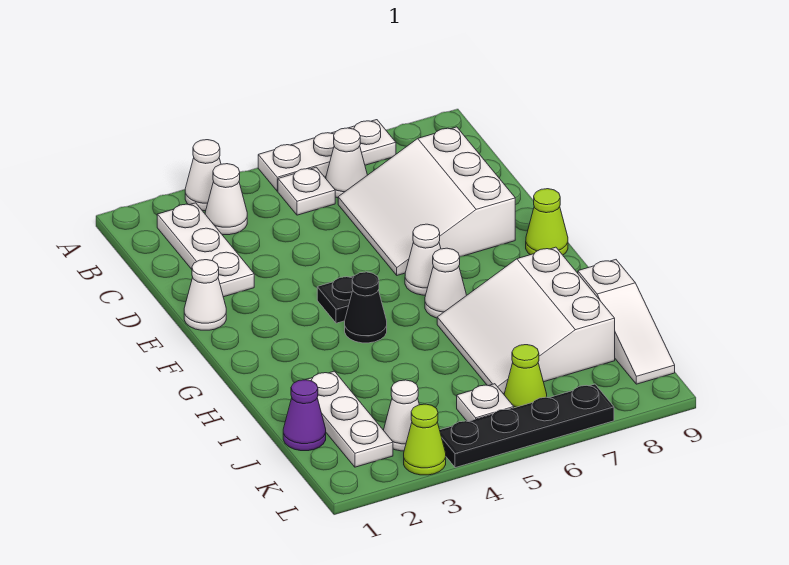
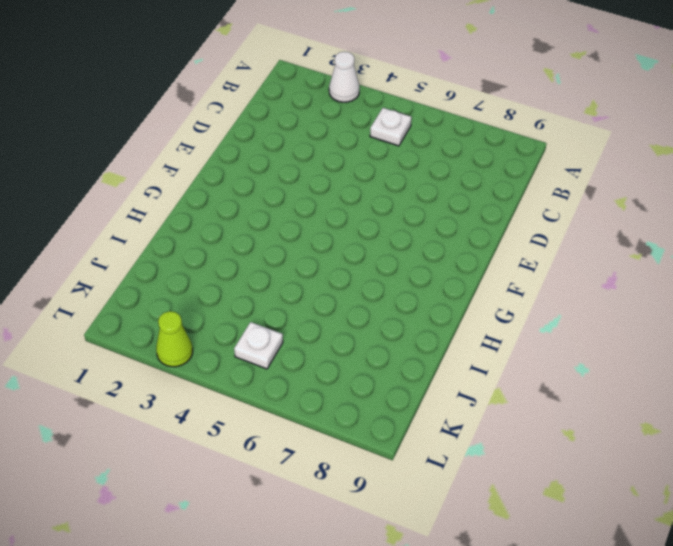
none -> white plate A5:A7 level 1
none -> white plate B2:D2 level 1
none -> white cone B3 level 1

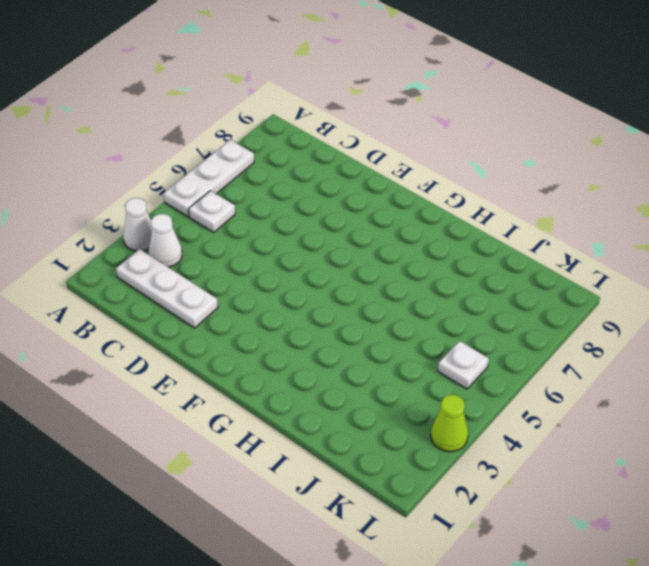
none -> white cone B6 level 1
none -> white slope C6:E8 level 1 top 8
none -> white cone E1 level 1

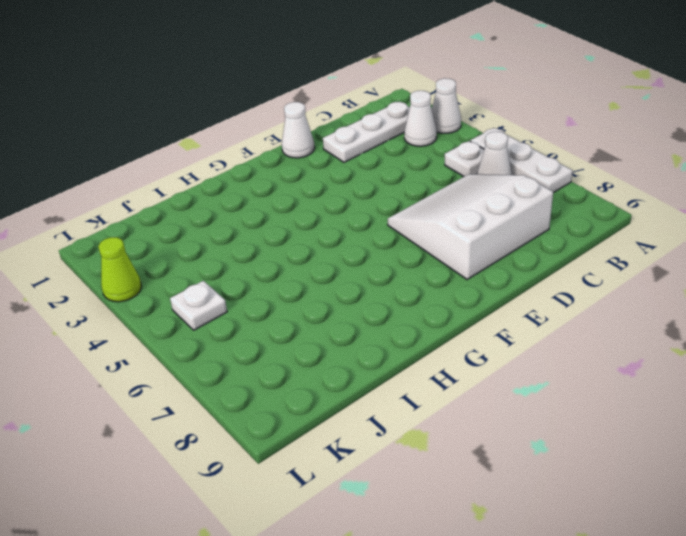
none -> black plate F4 level 1
none -> white cone F6 level 1
none -> lime cone F9 level 1

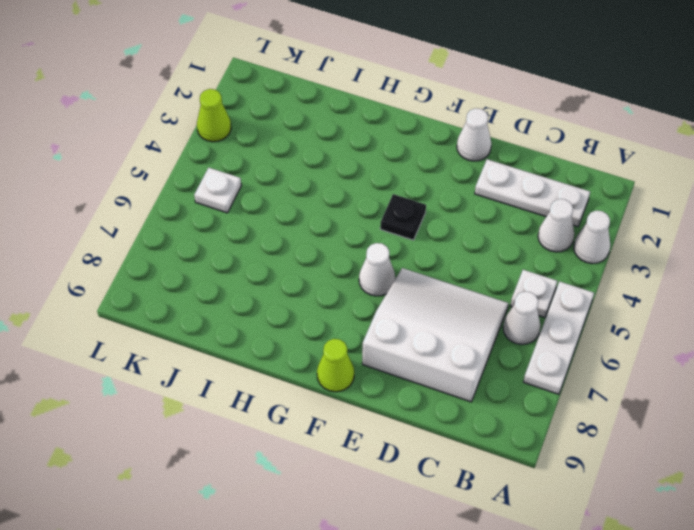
none -> black cone G4 level 1
none -> white cone G6 level 1
none -> white slope H6:J8 level 1 top 8

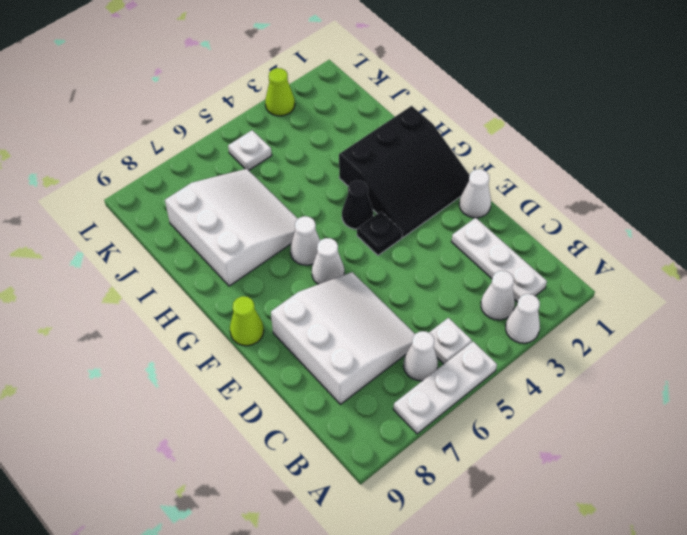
black slope F1:H3 level 1 top H -> none
none -> white plate I2:K2 level 1
none -> white slope I9:K9 level 1 top I
none -> purple cone J1 level 1

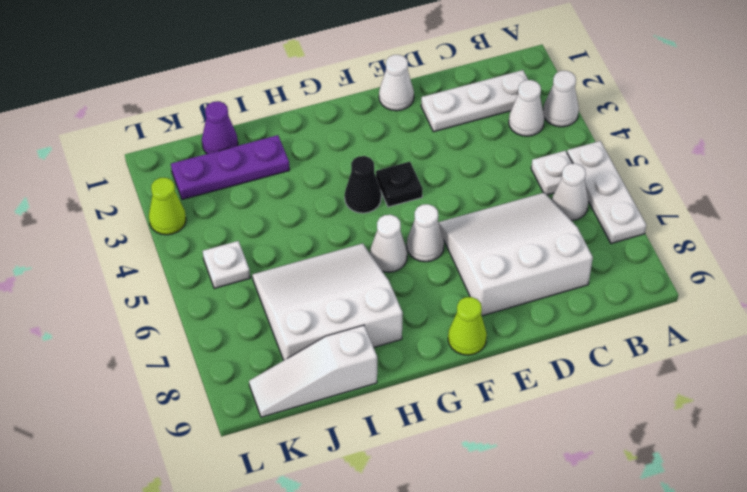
purple plate I2:K2 level 1 -> white plate I2:K2 level 1
none -> white cone K3 level 1
none -> lime cone K6 level 1
none -> black plate L4:L7 level 1

